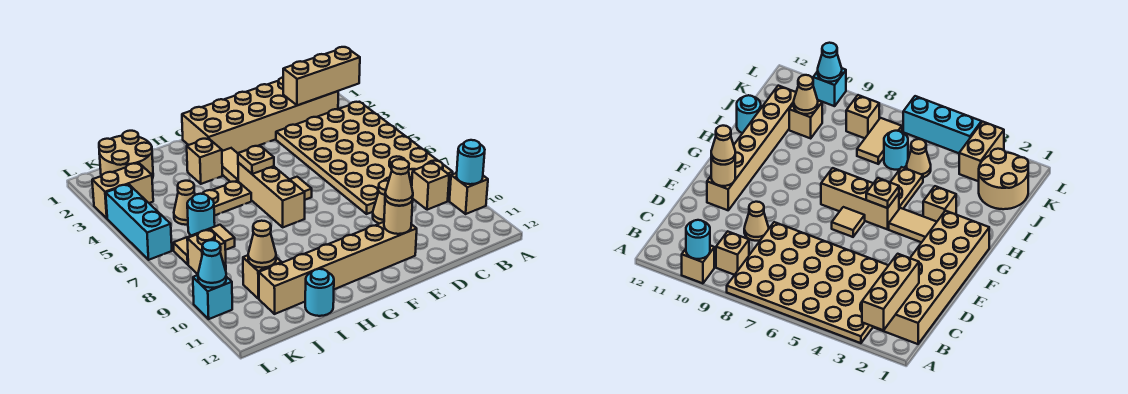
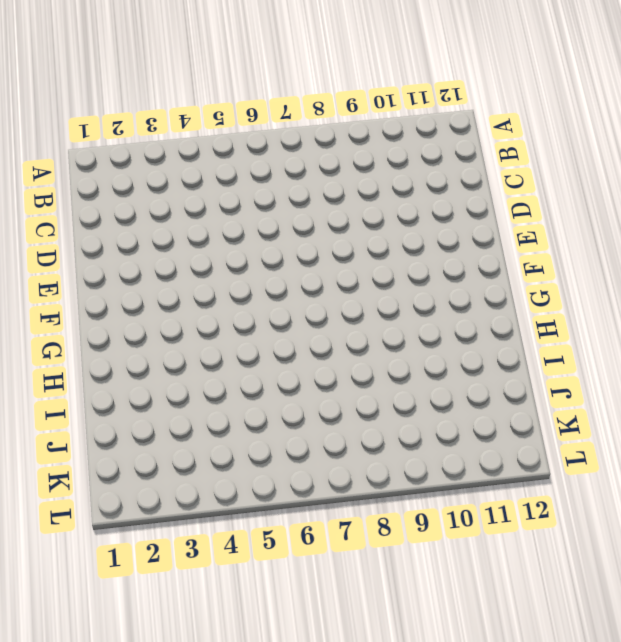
none -> tan plate A3:D8 level 1
none -> tan brick A10 level 1
none -> tan brick B1:G2 level 1

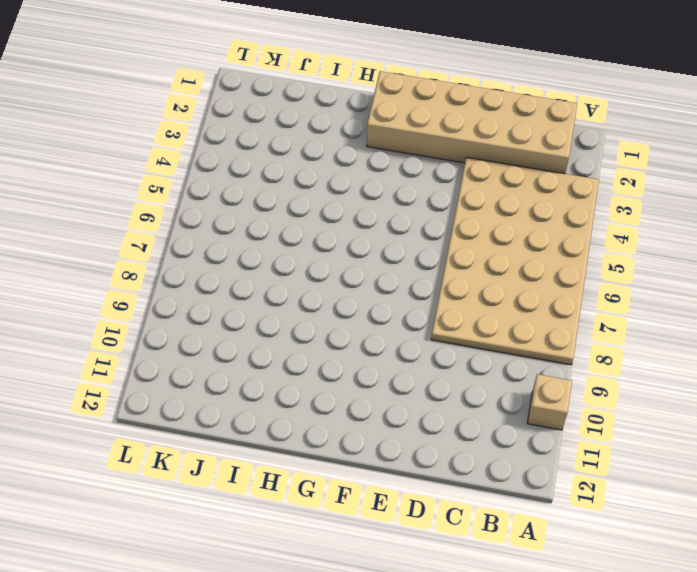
none -> tan brick B9 level 1
none -> tan cone D9 level 1
none -> tan brick E11:J11 level 1

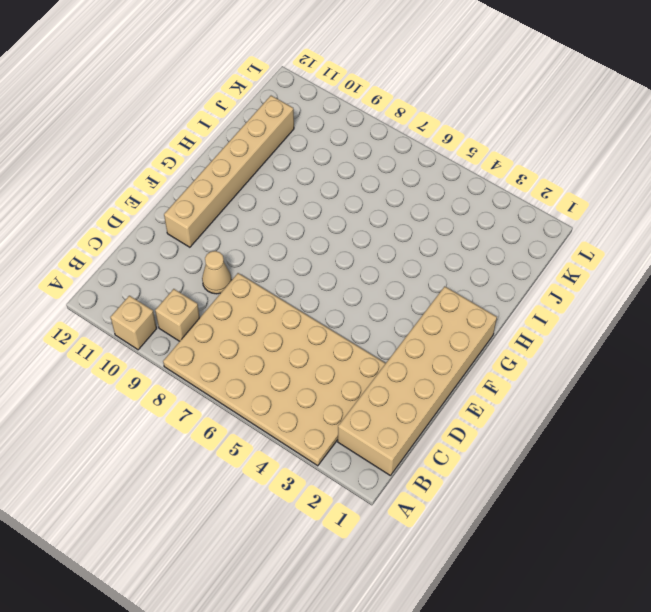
none -> tan tile F6 level 1
none -> tan tile G3:G4 level 1
none -> tan brick G5:G7 level 1

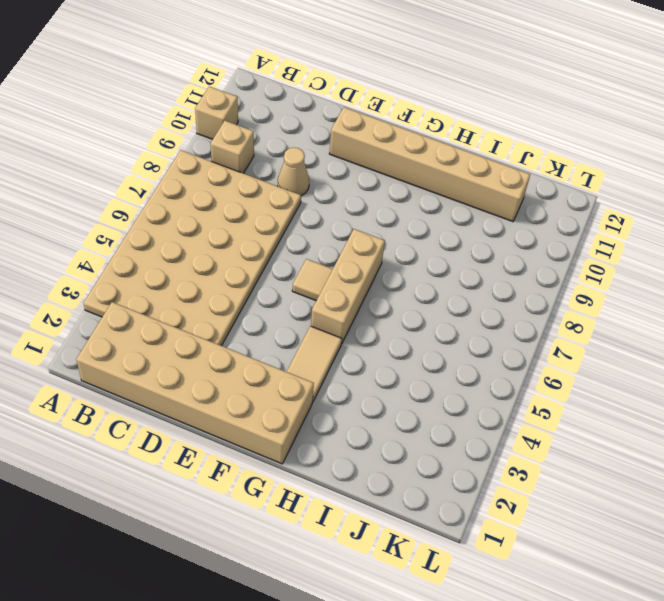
none -> tan brick H3 level 1
none -> tan plate H5:I5 level 1
none -> cyan round brick I12 level 1

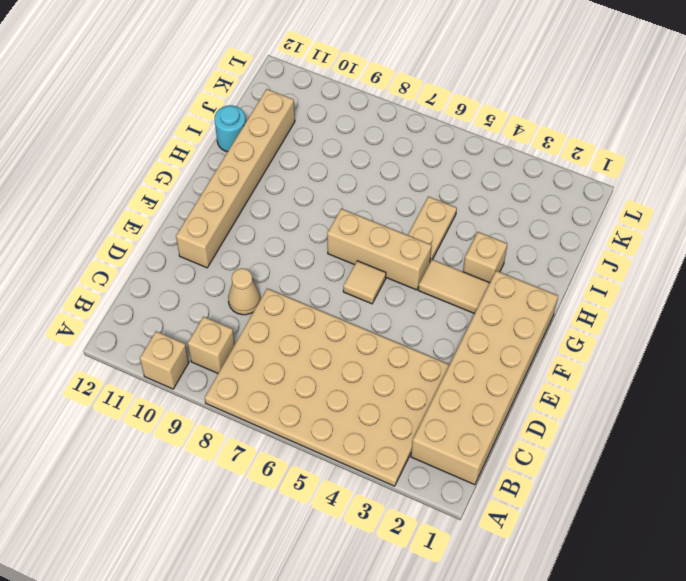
none -> tan round brick J1:K2 level 1
none -> tan cone J5 level 1
none -> cyan round brick J6 level 1

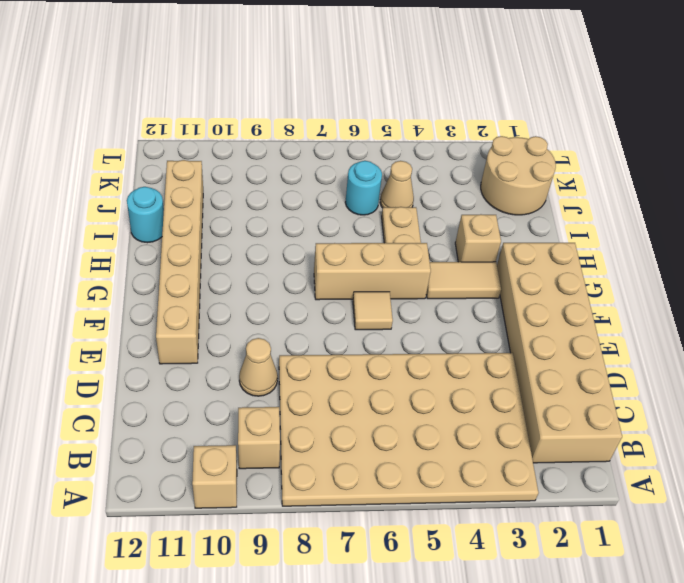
none -> tan tile J7:K7 level 1
none -> tan brick J10 level 1
none -> tan brick K3:L3 level 1

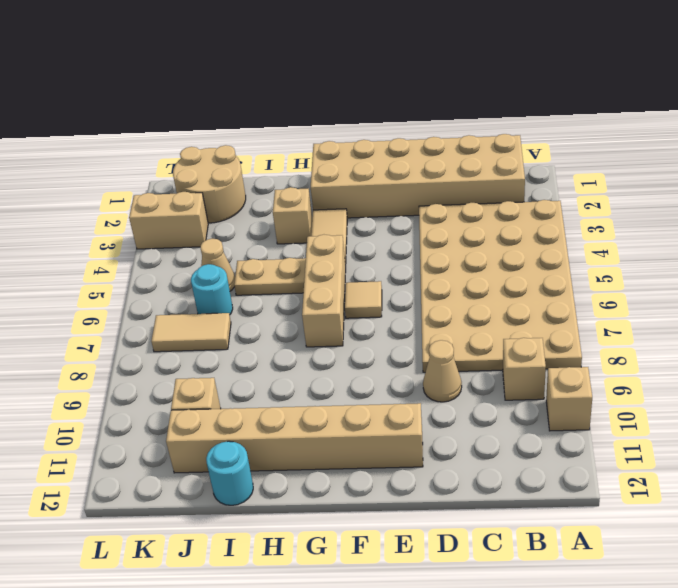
none -> tan brick K8 level 1
none -> cyan brick L4:L6 level 1
none -> cyan brick L10 level 1

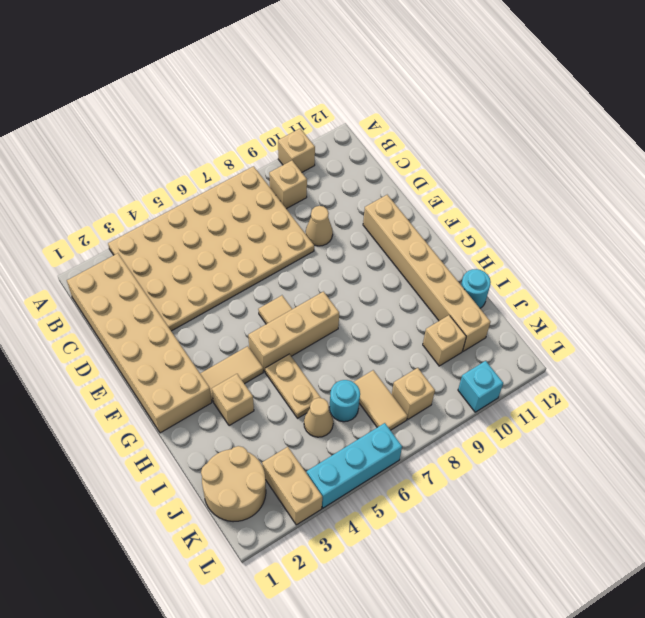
none -> tan brick A2:C2 level 2
none -> cyan round brick A10 level 2
none -> tan round brick E11 level 2

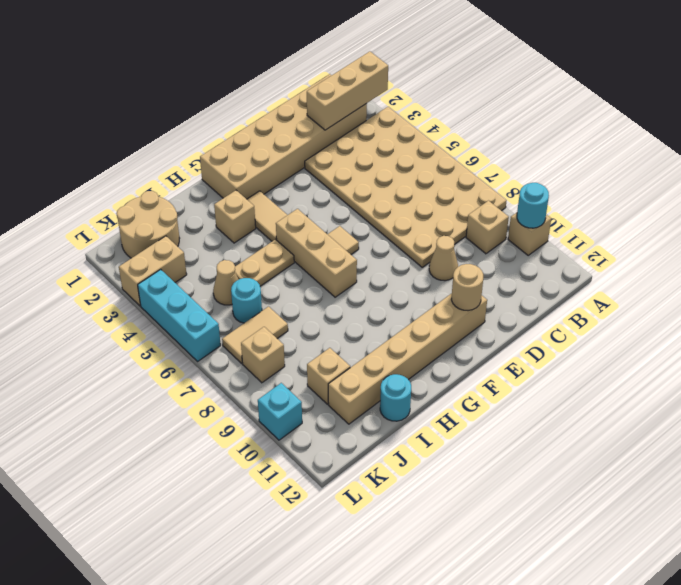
none -> tan plate G5 level 2
none -> tan cone J10 level 2
none -> cyan cone L10 level 2

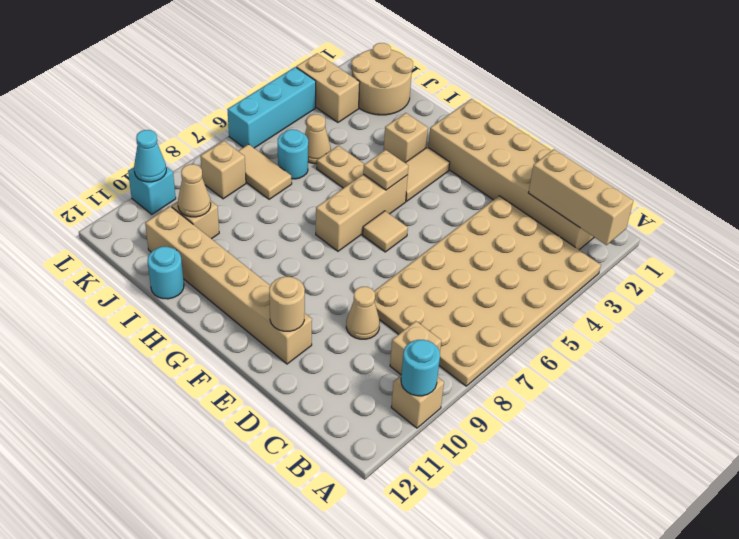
none -> tan cone E11 level 3

